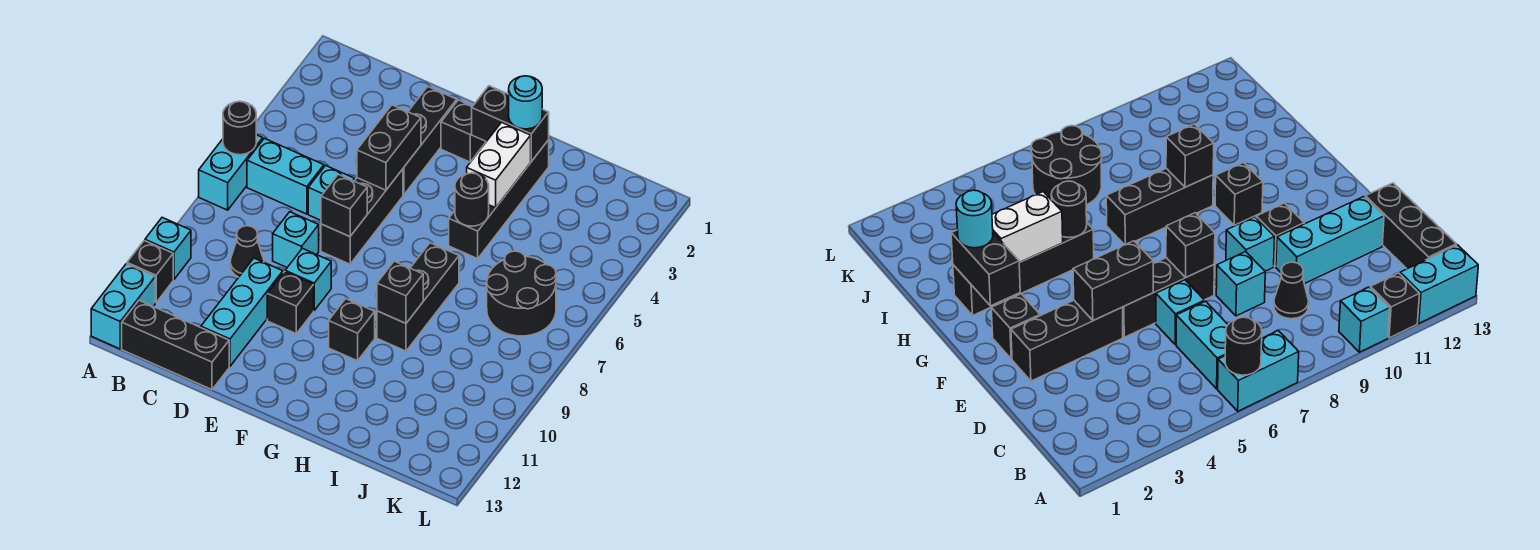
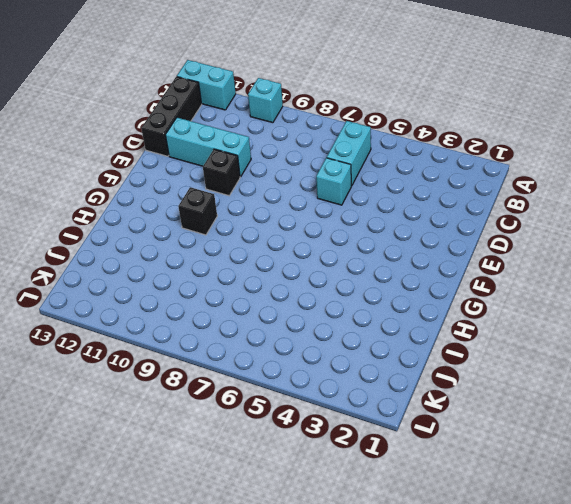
none -> cyan brick A6:A7 level 1
none -> black brick A11 level 1
none -> black cone C9 level 1

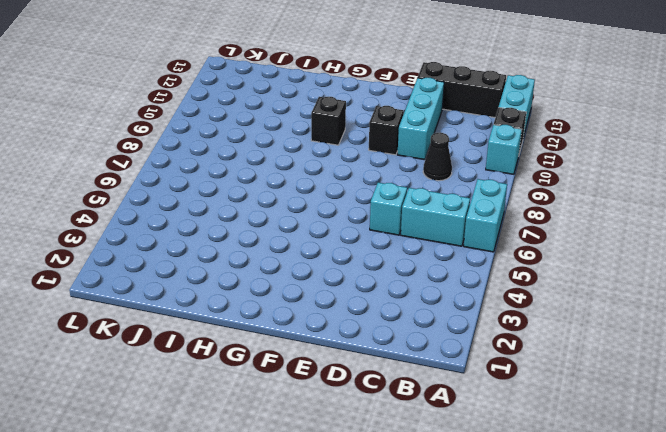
none -> cyan brick D8 level 1
none -> black brick E2:E4 level 1
none -> black brick E5:E7 level 1

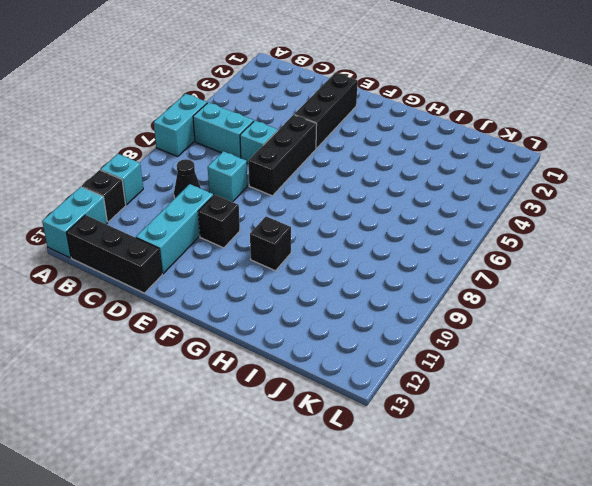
none -> cyan brick E9 level 1
none -> black brick F2 level 1
none -> black brick H2:H5 level 1

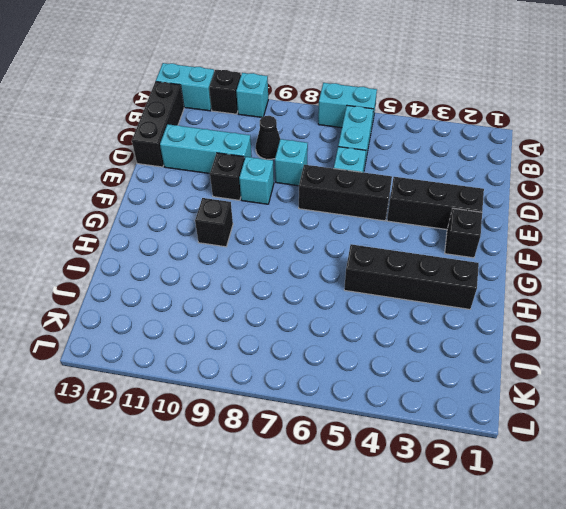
none -> black brick H7:H9 level 1
none -> black round brick J6:K7 level 1
none -> black round brick A6 level 2

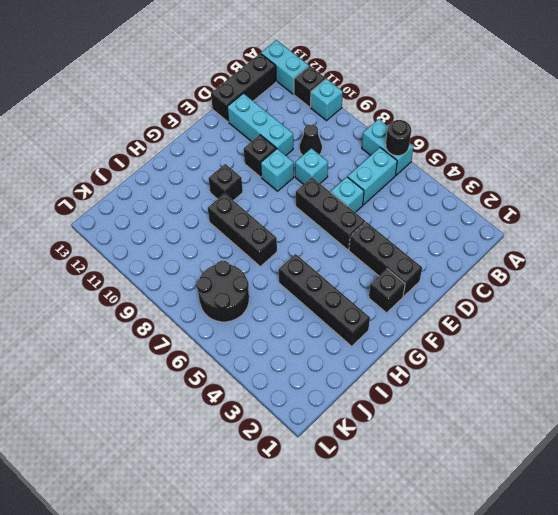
none -> black brick E4:E5 level 2
none -> black brick E7 level 2
none -> black brick G2:H2 level 2

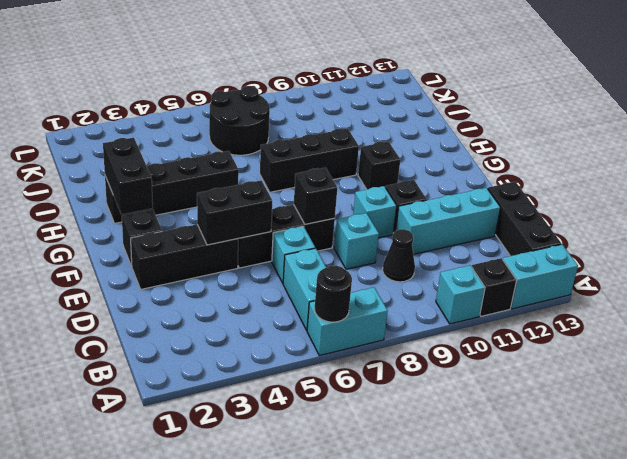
none -> white brick H3:H4 level 2
none -> black round brick H5 level 2
none -> black brick H9 level 2

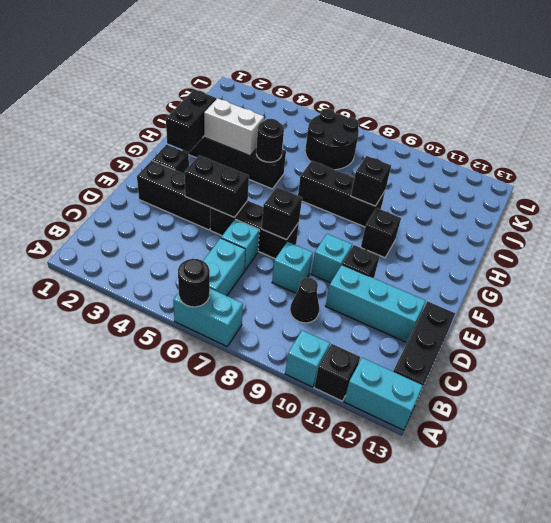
none -> cyan round brick H2 level 3

